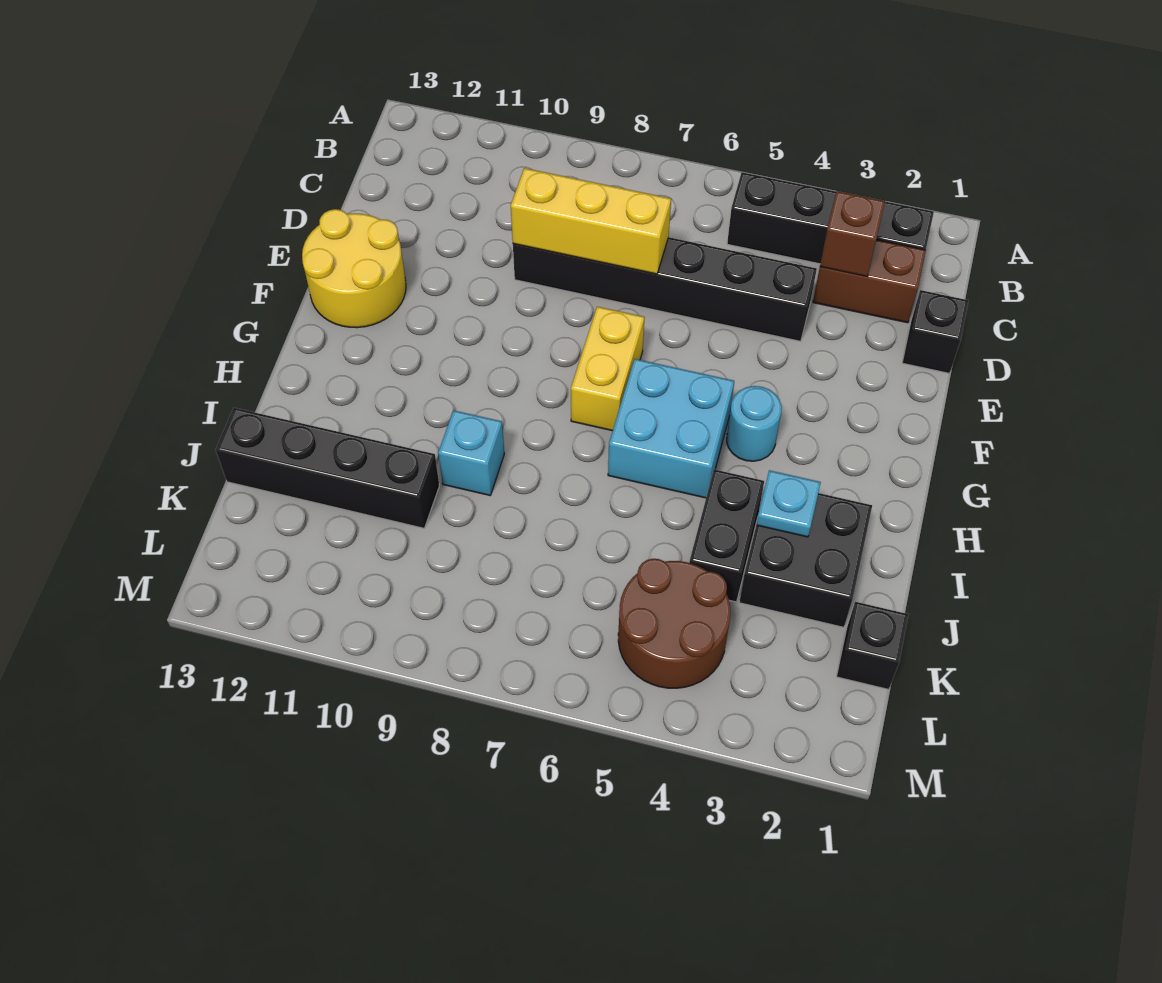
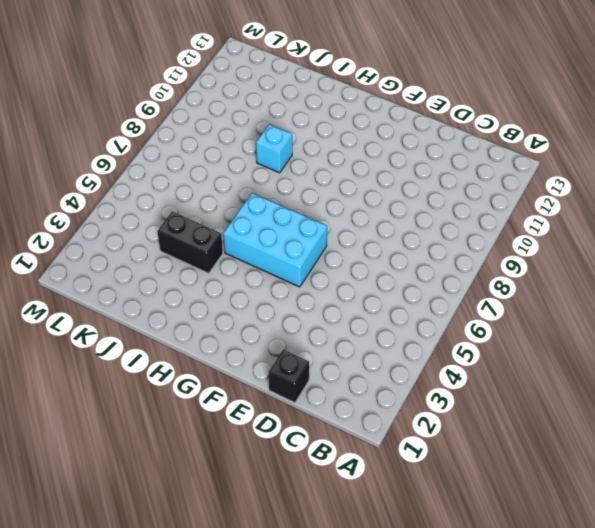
cyan brick F5:H6 level 1 -> cyan brick G5:H6 level 1
none -> black brick B2:B5 level 1
none -> brown brick C2:C3 level 1
none -> black brick D4:D9 level 1

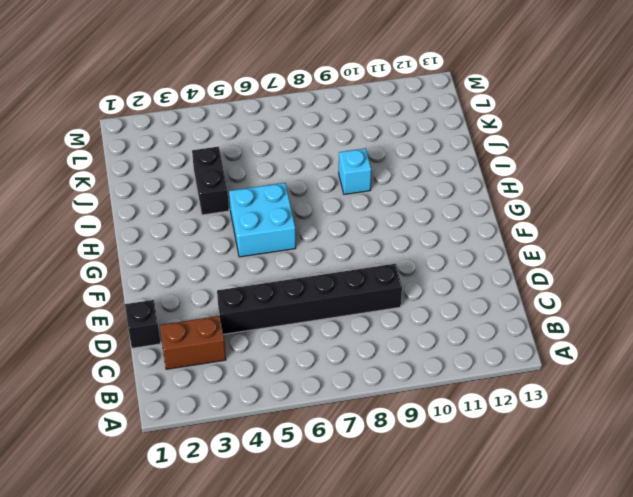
none -> black brick B2:B5 level 1
none -> yellow round brick E12:F13 level 1
none -> yellow brick F7:G7 level 1

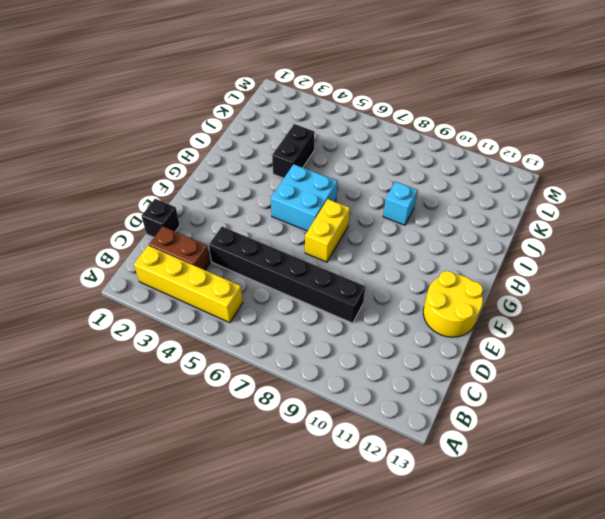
yellow brick B2:B5 level 1 -> black brick B2:B5 level 1
none -> cyan round brick G4 level 1
none -> black brick I2:J3 level 1
none -> black brick J10:J13 level 1

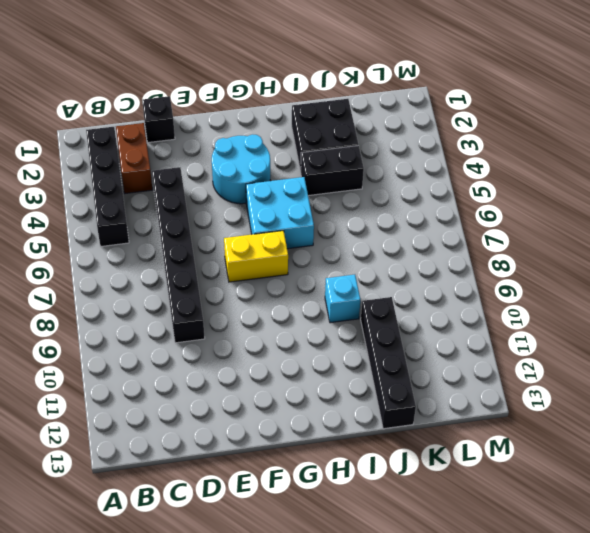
cyan round brick F3:G4 level 1 -> cyan round brick G4 level 1
none -> yellow round brick E12:F13 level 1
none -> black brick K1 level 1
none -> brown round brick K4:L5 level 1

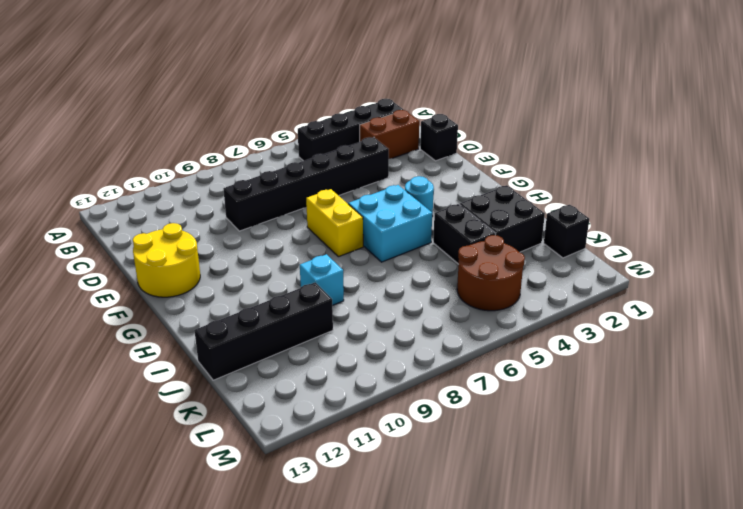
none -> brown brick C3 level 2
none -> yellow brick D7:D9 level 2
none -> cyan plate I3 level 2

